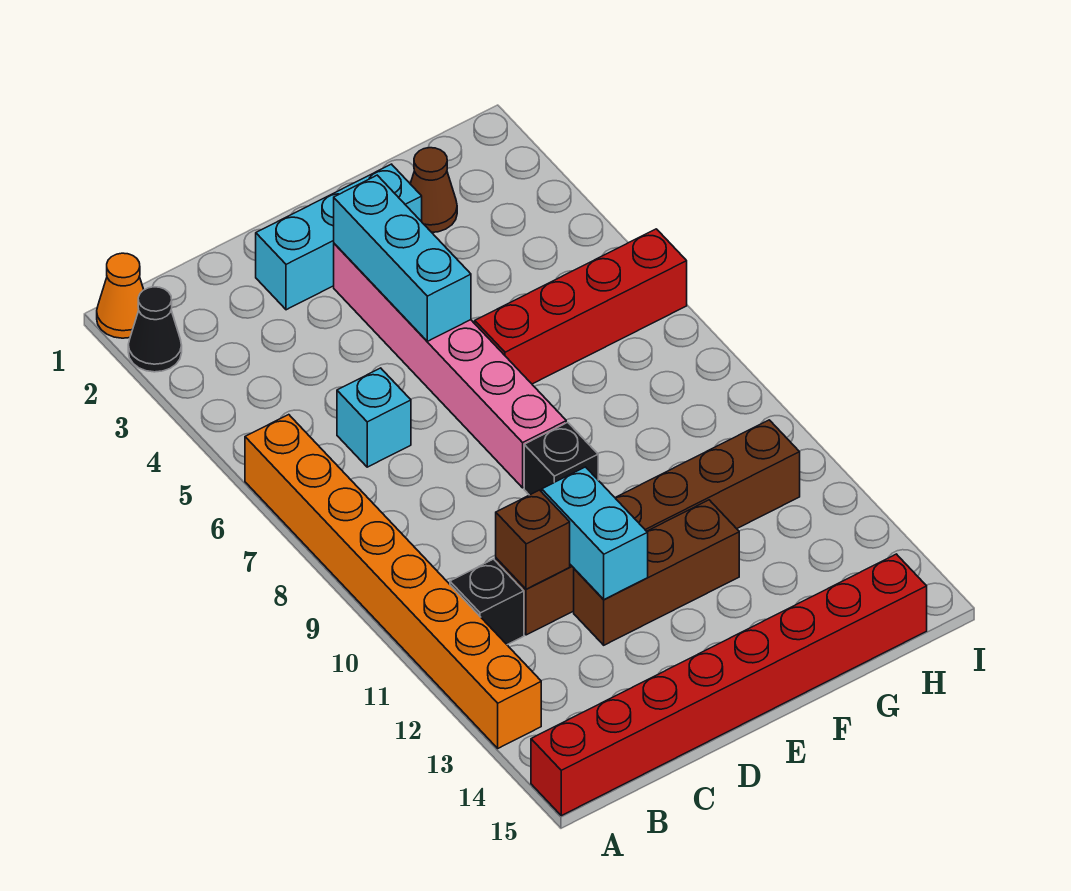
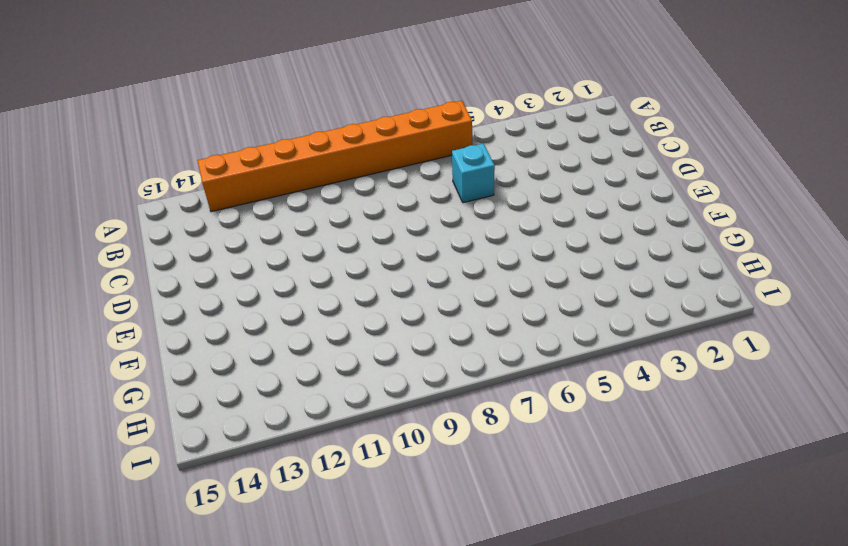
none -> orange cone A1 level 1
none -> black cone A2 level 1
none -> red brick A15:H15 level 1

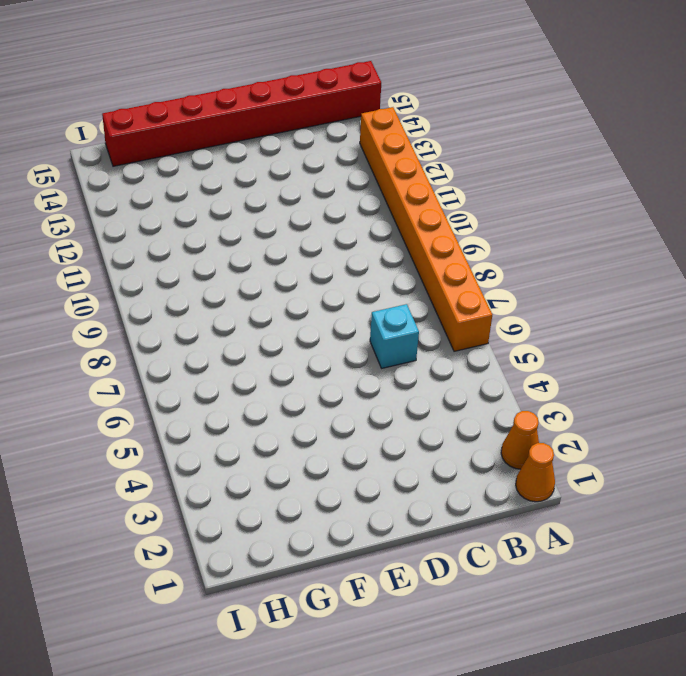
orange cone A2 level 1 -> black cone A2 level 1
none -> black brick B11 level 1
none -> brown brick C11:H11 level 1
none -> cyan brick D2:F2 level 1

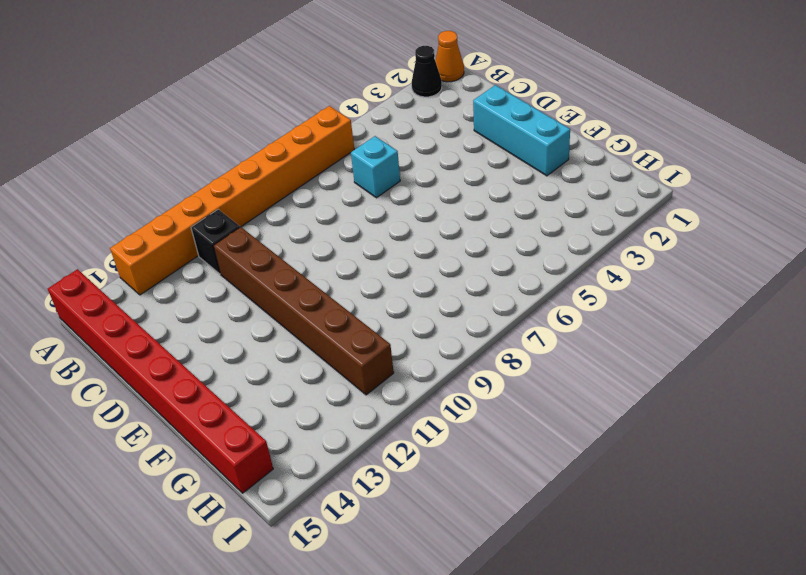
none -> brown brick D12:F12 level 1
none -> pink brick E3:E8 level 1
none -> black brick E9 level 1

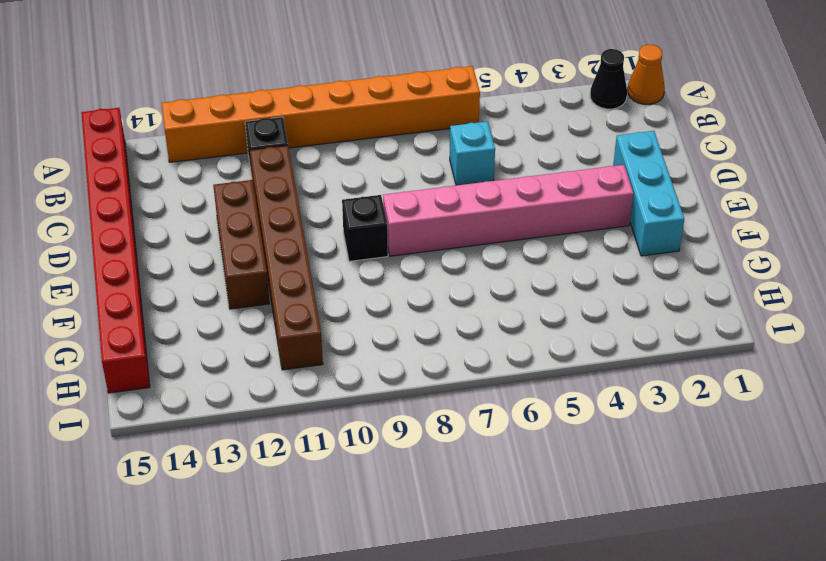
none -> red brick F6:I6 level 1
none -> brown cone G2 level 1
none -> brown brick C11 level 2

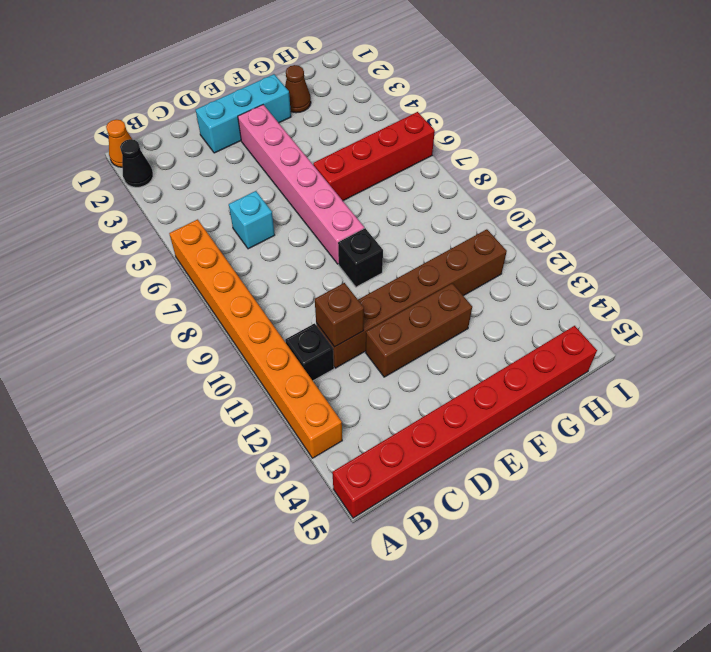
none -> cyan brick D11:D12 level 2
none -> cyan brick E3:E5 level 2

